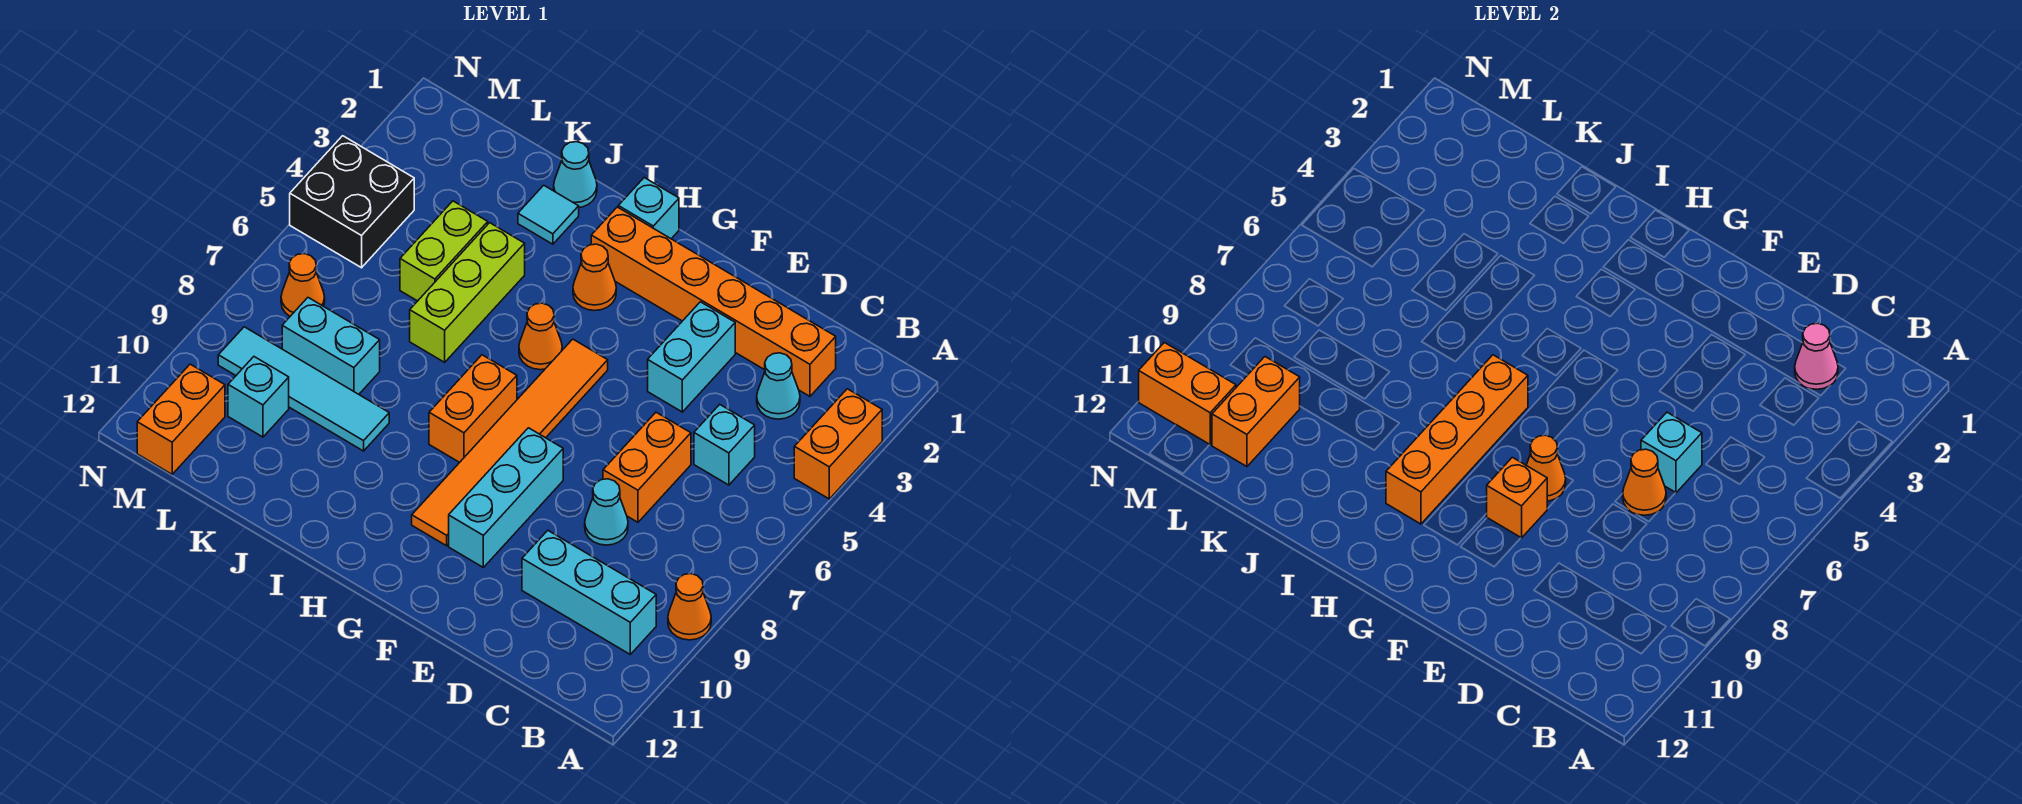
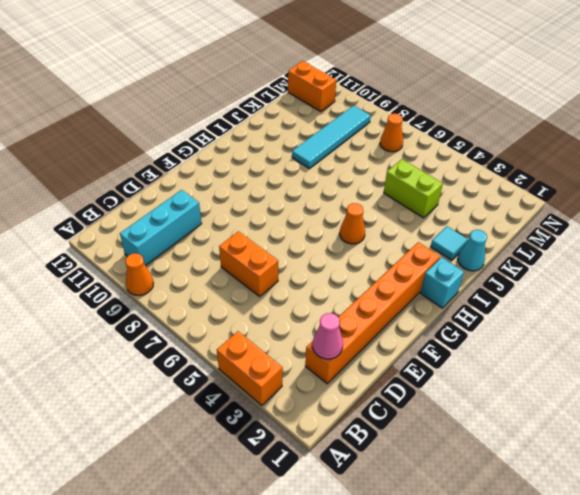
none -> cyan cone C3 level 1
none -> cyan brick C5 level 1
none -> cyan cone D8 level 1
none -> cyan brick E3:E4 level 1

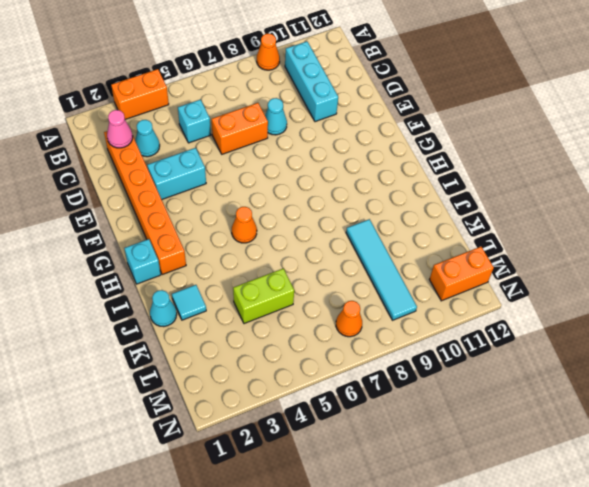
none -> cyan brick F8:F10 level 1
none -> orange tile G5:G10 level 1
none -> orange cone H3 level 1
none -> orange brick H7:H8 level 1

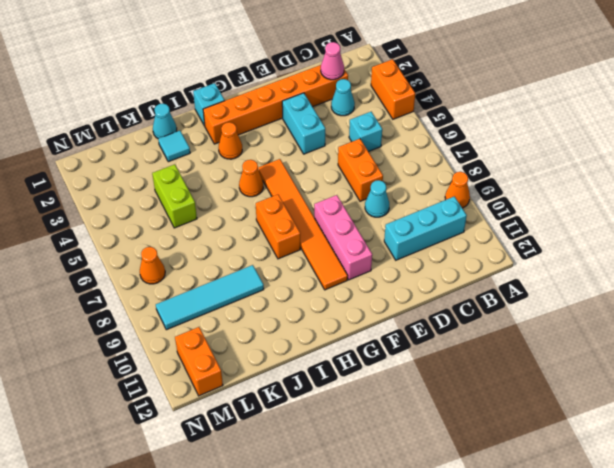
pink brick F8:F10 level 1 -> cyan brick F8:F10 level 1
none -> lime brick J4:J6 level 1
none -> cyan brick K8:L8 level 1
none -> cyan brick L10 level 1
none -> black brick M4:N5 level 1

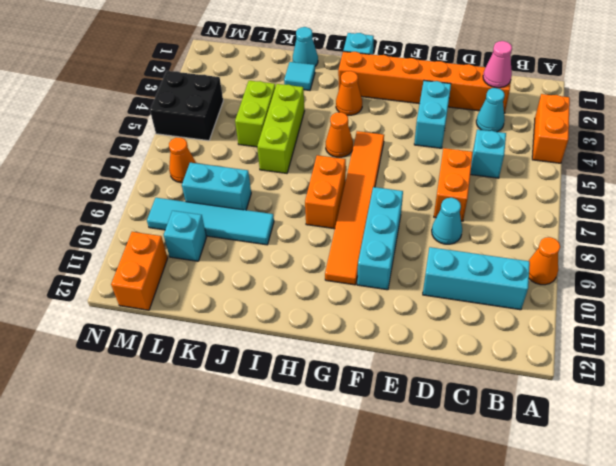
none -> cyan brick D6 level 2
none -> orange cone D7 level 2
none -> orange cone F8 level 2
none -> orange brick F9 level 2

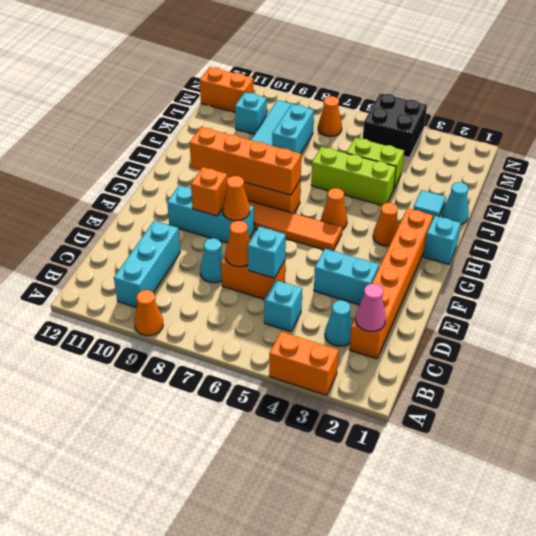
none -> orange brick L10:L11 level 2
none -> orange brick M11:N11 level 2

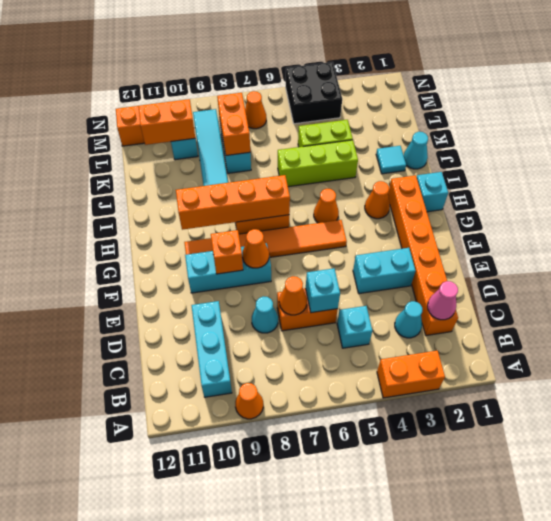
orange brick K8:L8 level 2 -> orange brick M11:N11 level 2

